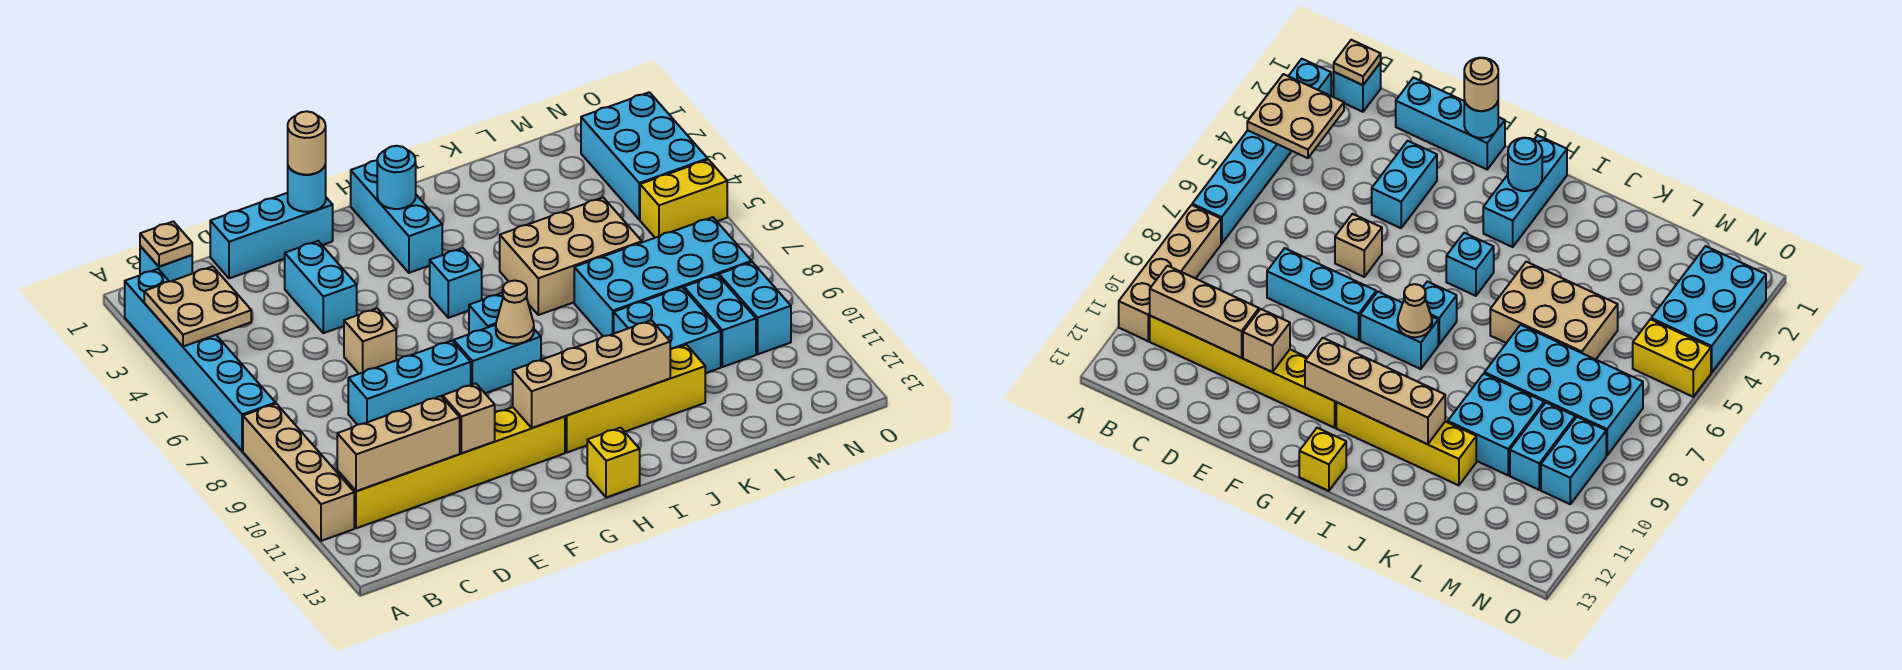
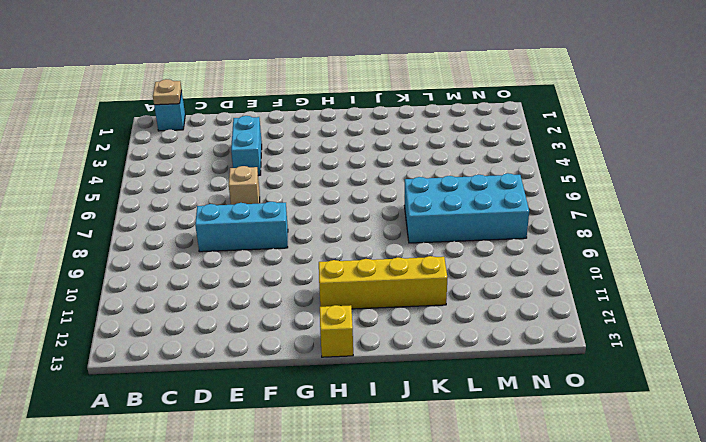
none -> cyan brick A2:A7 level 1
none -> tan brick A8:A11 level 1
none -> yellow brick B11:G11 level 1
none -> cyan brick D1:F1 level 1

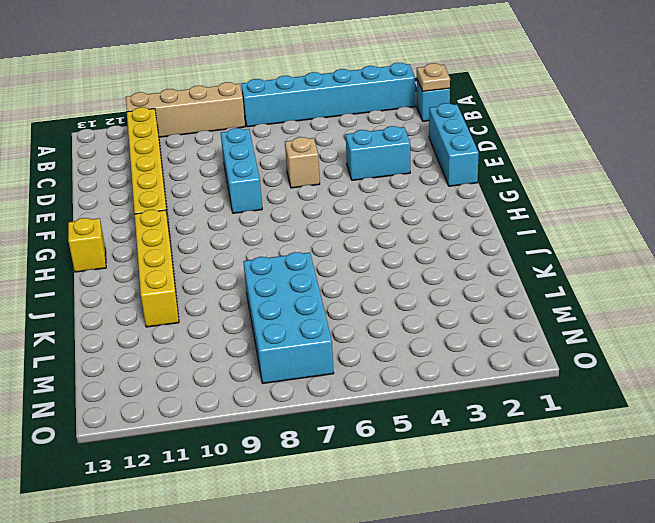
none -> cyan brick G8:H8 level 1
none -> cyan brick H1:H3 level 1
none -> cyan brick H5 level 1
none -> cyan brick H7 level 1

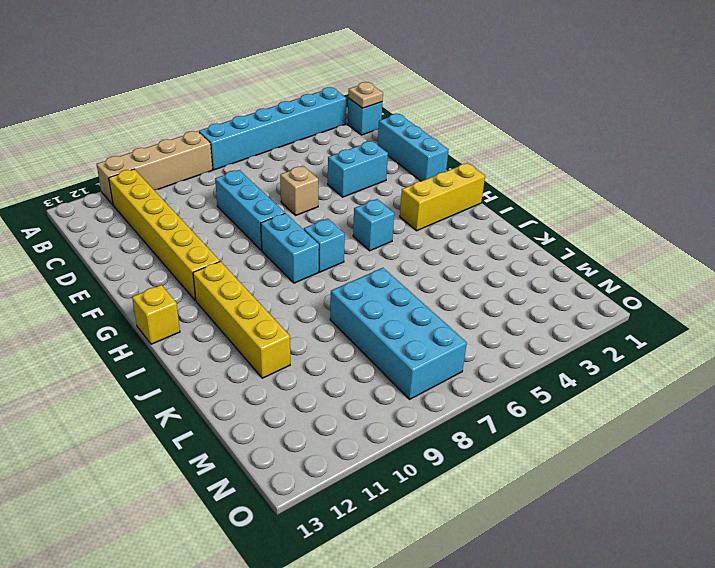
yellow brick H1:H3 level 1 -> cyan brick H1:H3 level 1
none -> tan brick J5:L6 level 1
none -> cyan brick K9:L10 level 1
none -> cyan brick M9:M10 level 1
none -> cyan brick N2:O4 level 1

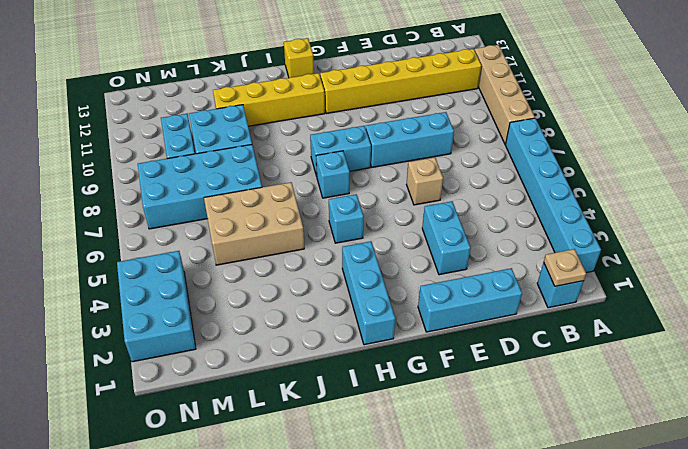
none -> yellow brick N5:O5 level 1
none -> cyan brick N9:N10 level 1
none -> tan plate A3:B4 level 2
none -> tan brick B11:D11 level 2

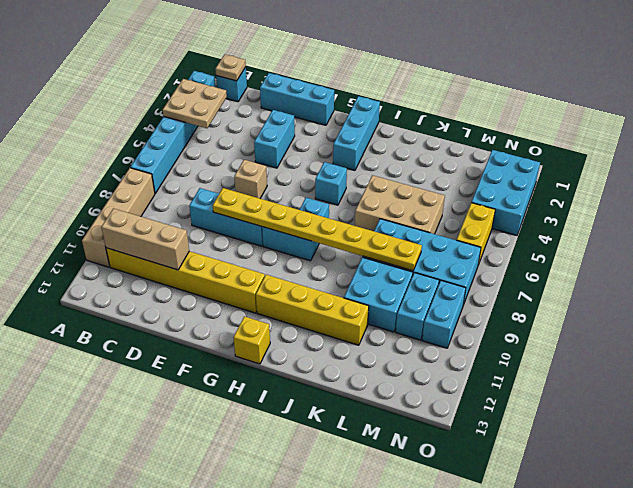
yellow plate E8:L8 level 2 -> tan cone H8 level 2
yellow brick N5:N6 level 1 -> yellow brick N5:O5 level 1
none -> tan brick E11 level 2
none -> cyan round brick F1 level 2
none -> tan brick G11:J11 level 2
none -> cyan round brick H2 level 2

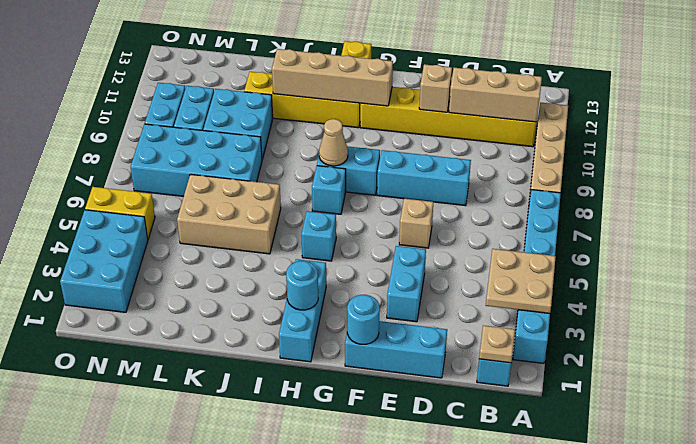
none -> tan round brick F1 level 3

